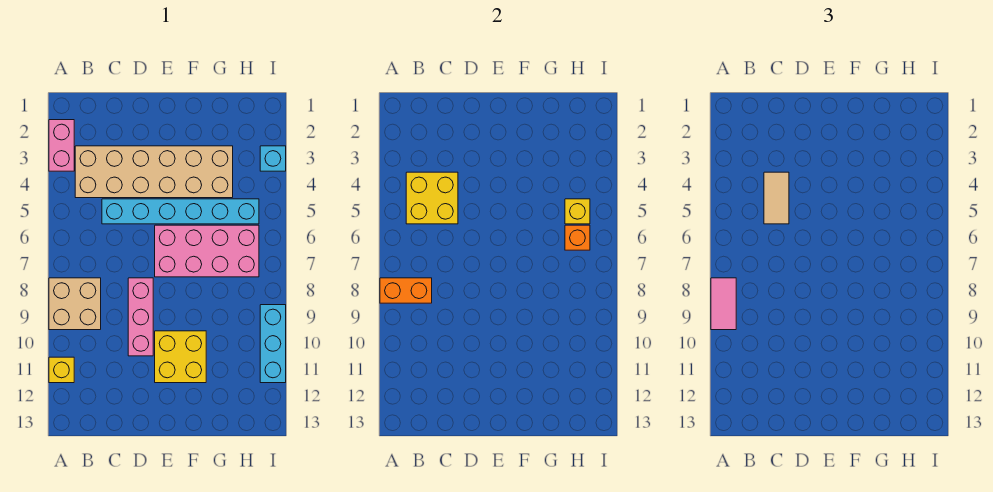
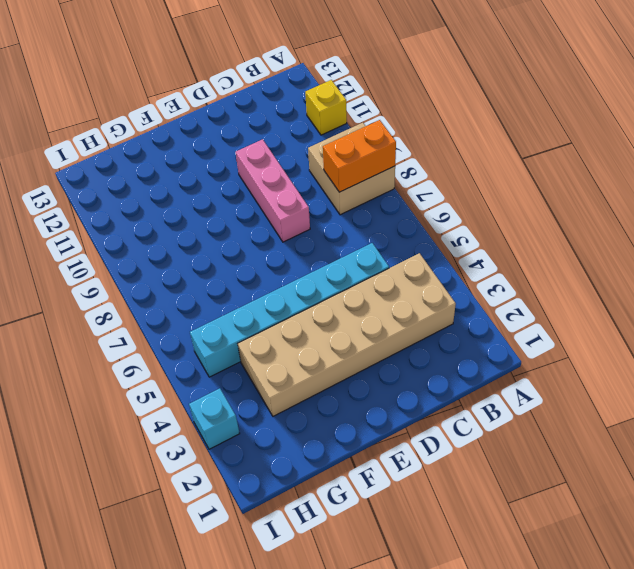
none -> pink brick A2:A3 level 1
none -> pink brick E6:H7 level 1
none -> yellow brick E10:F11 level 1

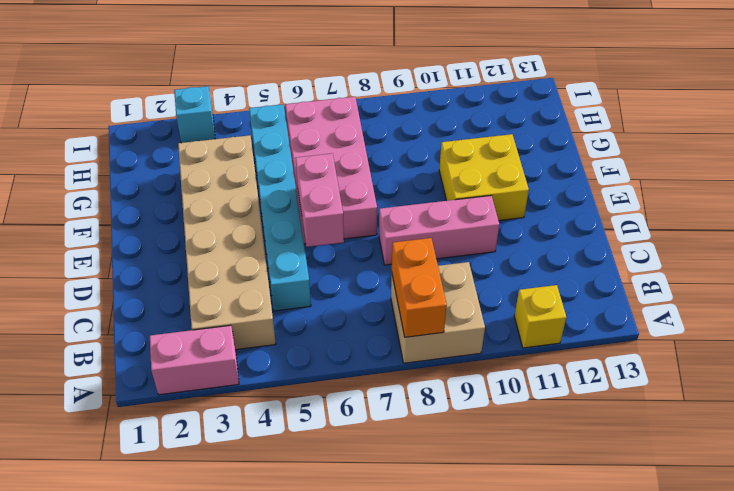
pink brick D6:E6 level 2 -> none
none -> cyan brick I9:I11 level 1
none -> yellow brick B4:C5 level 2
none -> yellow brick H5 level 2

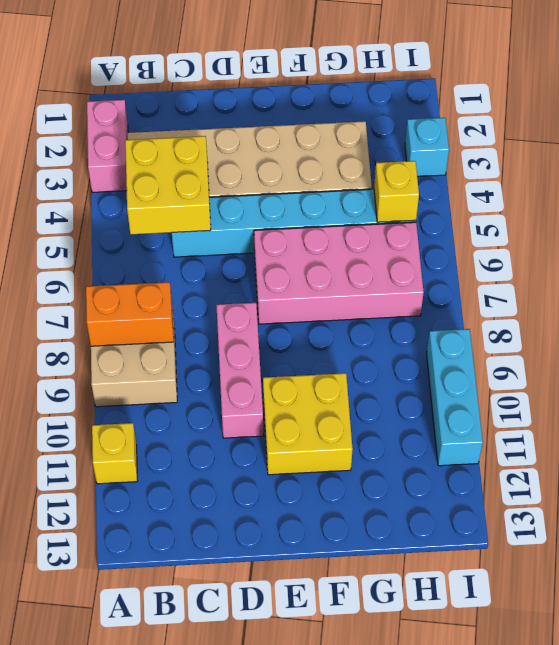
none -> orange brick H6 level 2
none -> pink tile A8:A9 level 3
none -> tan tile C4:C5 level 3

